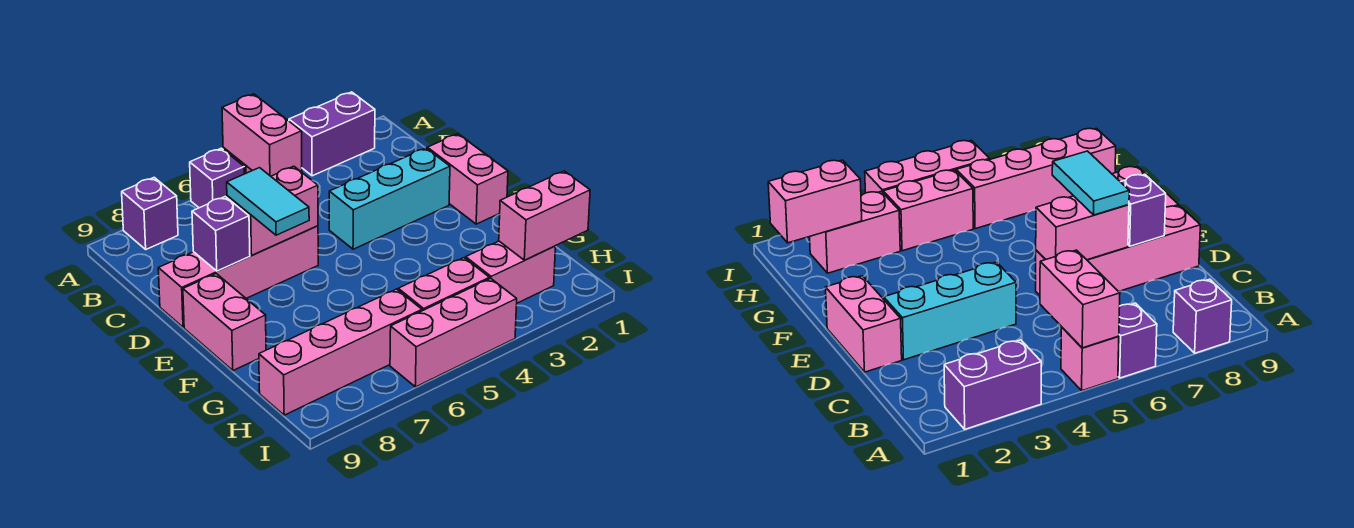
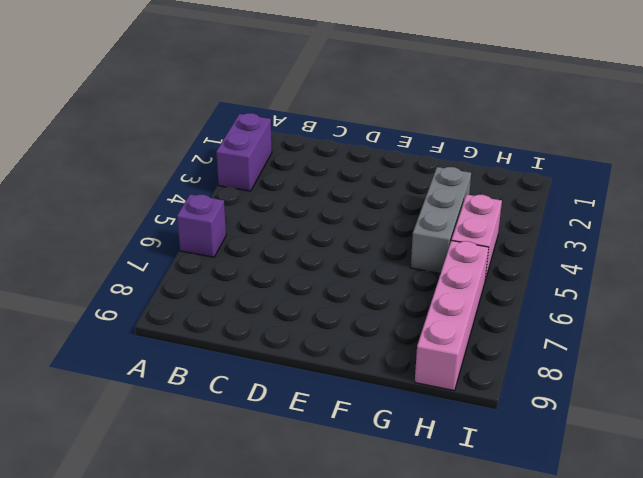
grey brick G3:G5 level 1 -> none
none -> pink brick A5 level 1
none -> purple brick A8 level 1
none -> pink brick D1:E1 level 1

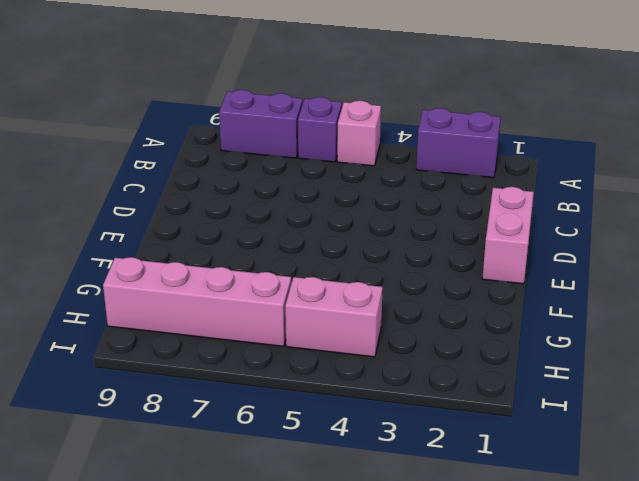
purple brick A7:A8 level 1 -> purple brick A8 level 1
none -> cyan brick D2:D4 level 1
none -> pink brick D6:D9 level 1
none -> pink brick E9:F9 level 1

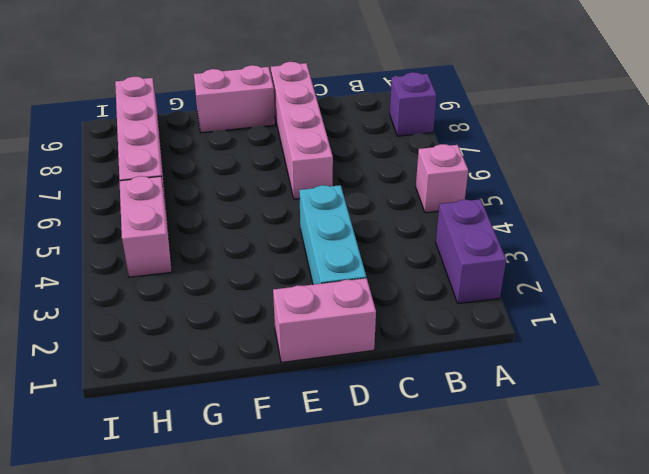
none -> purple brick A6 level 1
none -> pink brick H2:H3 level 1
none -> pink brick I4:I6 level 1

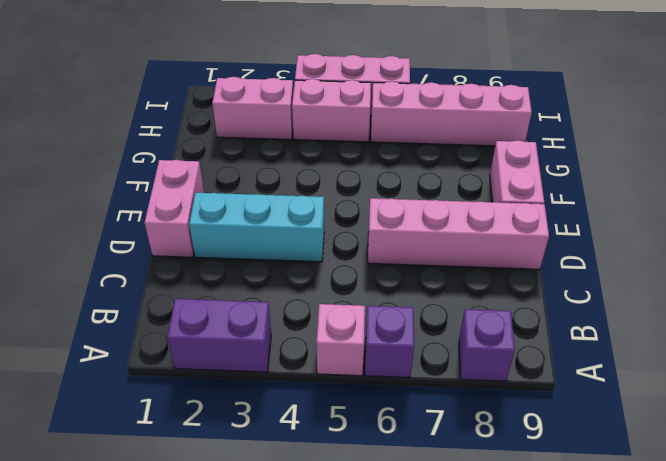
none -> pink brick A5:B5 level 2
none -> pink brick D6:D7 level 2
none -> purple brick D8 level 2

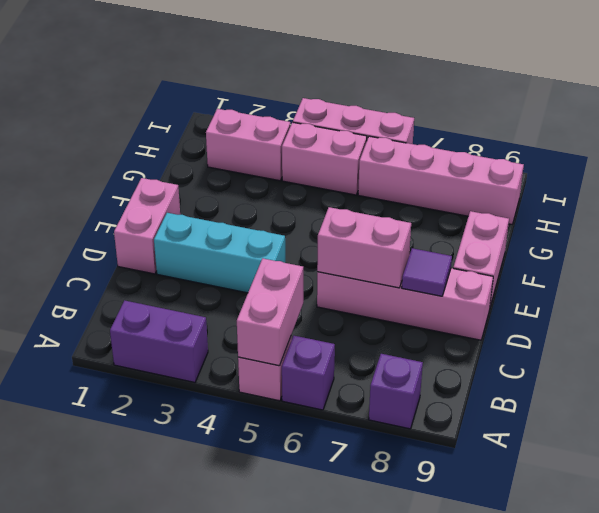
purple tile D8 level 2 -> purple brick D8 level 2
none -> pink brick H1:H2 level 2
none -> cyan tile D7:E7 level 3

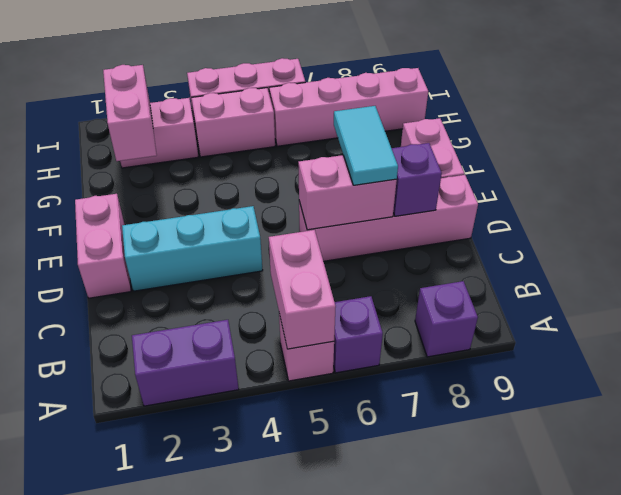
pink brick G2:H2 level 2 -> pink brick H1:H2 level 2

